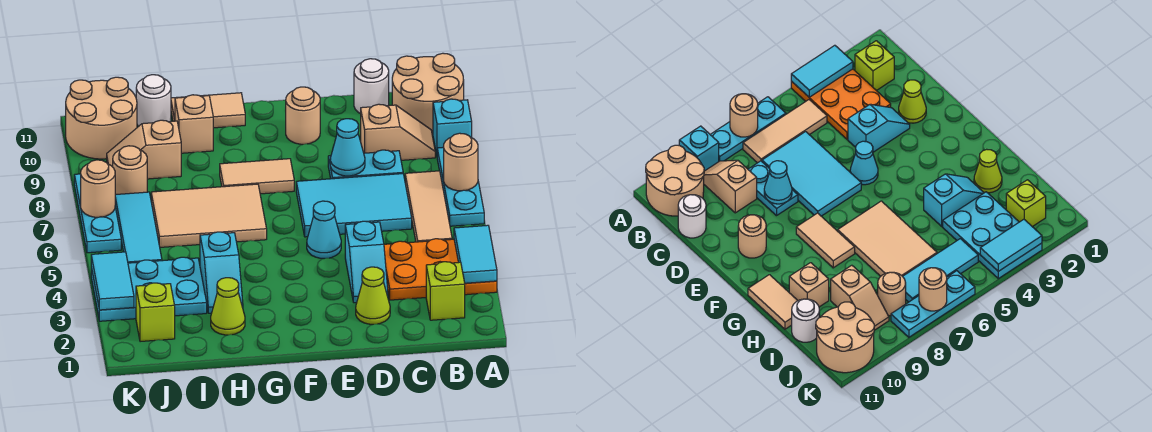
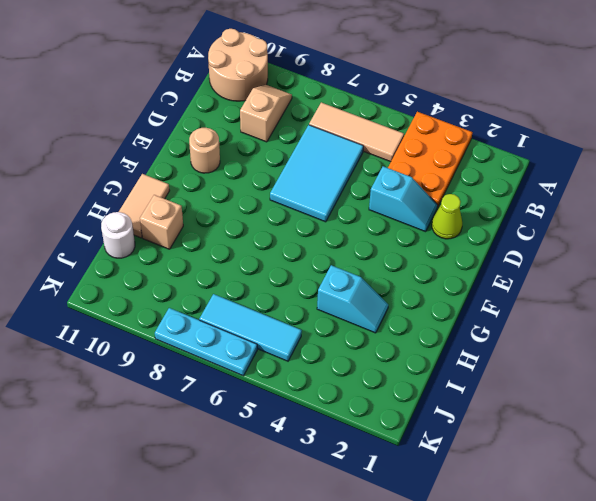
none -> cyan plate A6:A8 level 1
none -> cyan brick A9 level 1
none -> lime brick B2 level 1
none -> cyan plate C8:D8 level 1

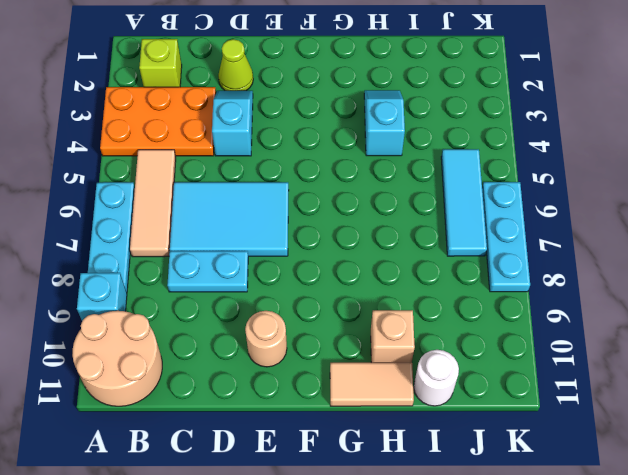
none -> tan slope B9:C9 level 1 top C
none -> white round brick C11 level 1
none -> cyan cone E5 level 1
none -> tan tile F8:G8 level 1

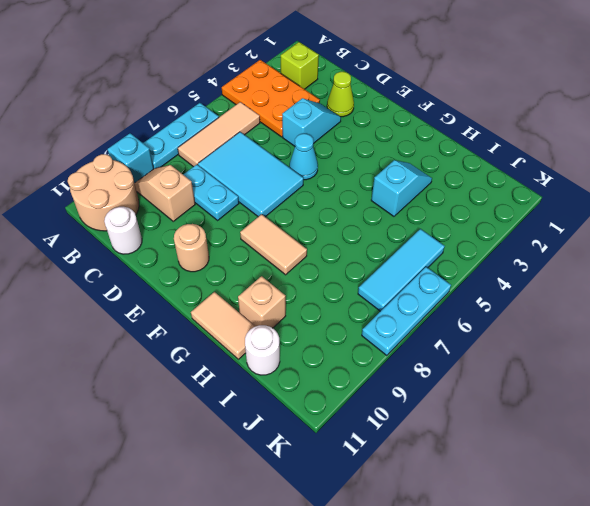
none -> tan tile G6:I7 level 1
none -> lime cone H2 level 1
none -> cyan plate I3:K4 level 1
none -> tan slope I9:J9 level 1 top I

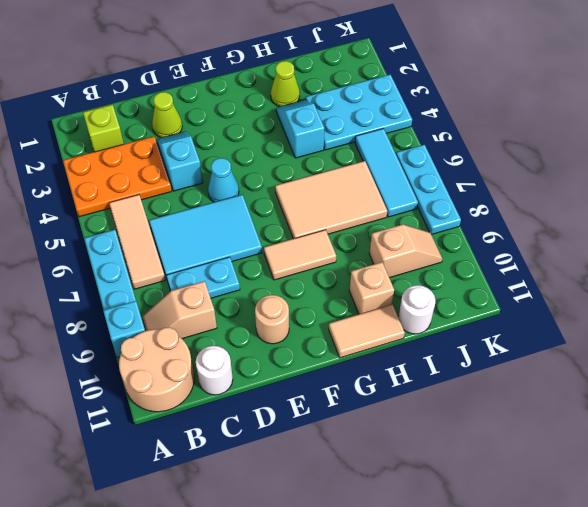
none -> lime brick J2 level 1
none -> tan round brick J8 level 1
none -> tan round brick J10:K11 level 1
none -> cyan tile A3:A4 level 2

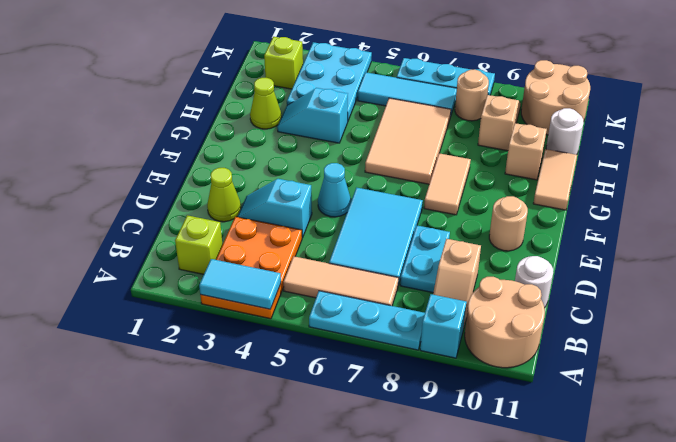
none -> tan round brick A7 level 2
none -> cyan cone D8 level 2
none -> cyan tile K3:K4 level 2
none -> tan round brick K7 level 2

